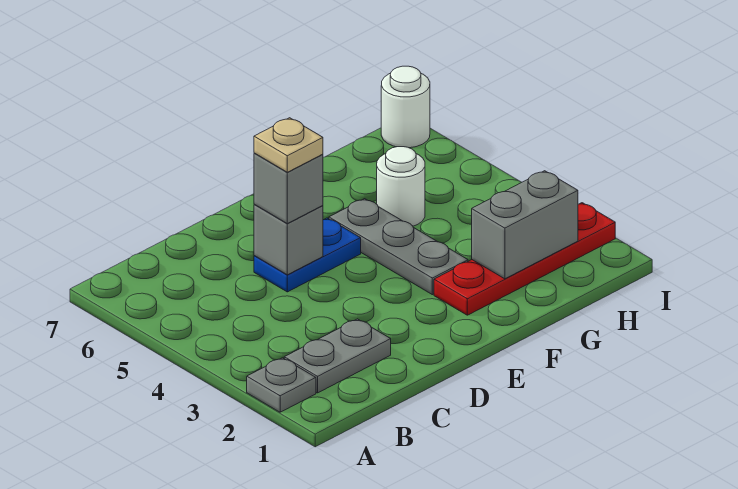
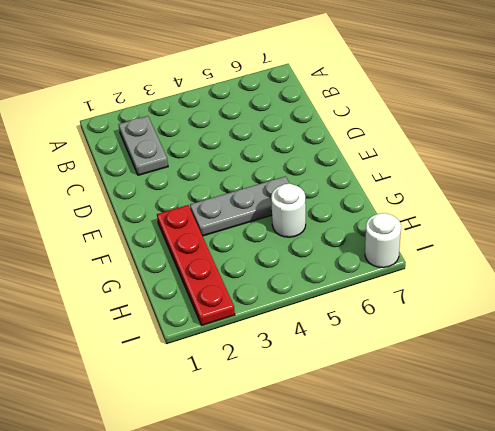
none -> grey plate A2 level 1
none -> blue plate D5:E5 level 1

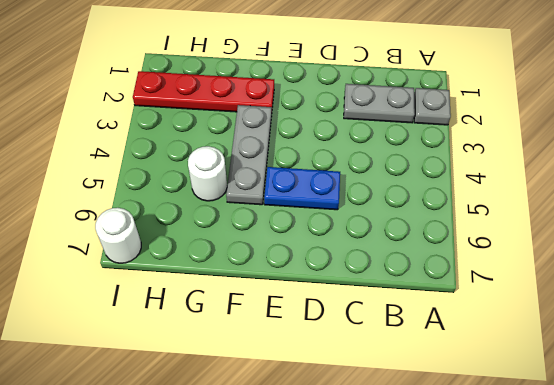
none -> grey brick D5 level 2
none -> grey brick G2:H2 level 2

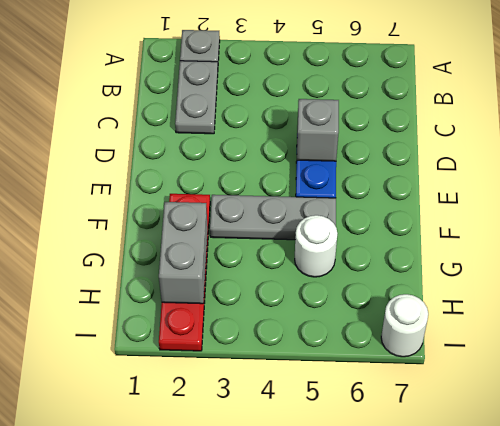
none -> grey brick D5 level 3
none -> tan plate D5 level 4

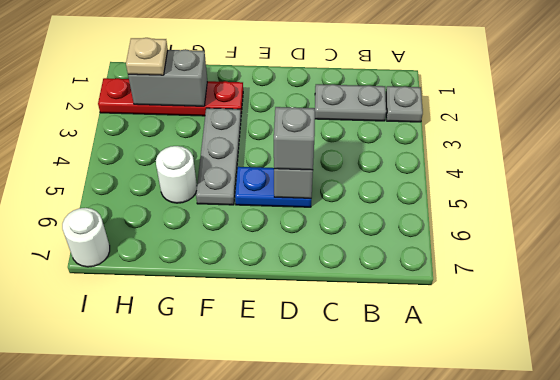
tan plate H2 level 3 -> tan plate D5 level 4

